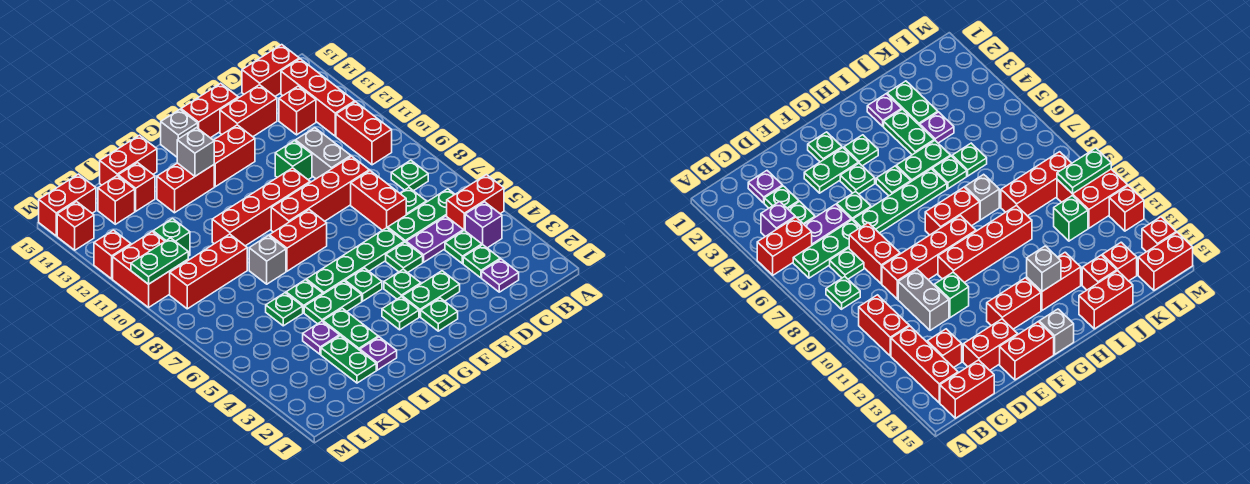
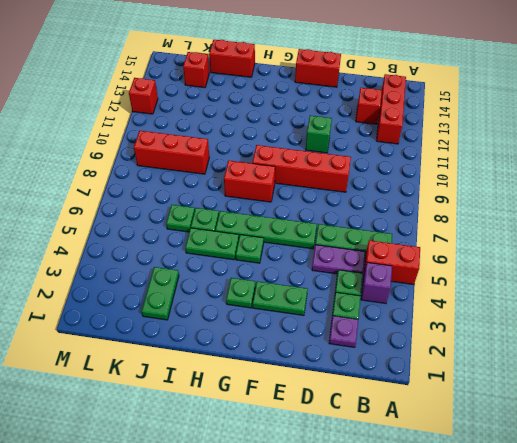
none -> green plate B8 level 1
none -> red brick B10:B11 level 1
none -> red brick B15:C15 level 1
none -> green plate C7 level 1

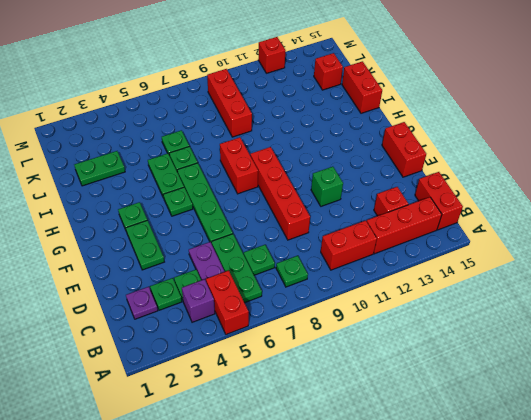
none -> red brick D7:D8 level 1
none -> grey brick D10:D11 level 1
none -> red brick D14:E14 level 1
none -> green plate E5 level 1

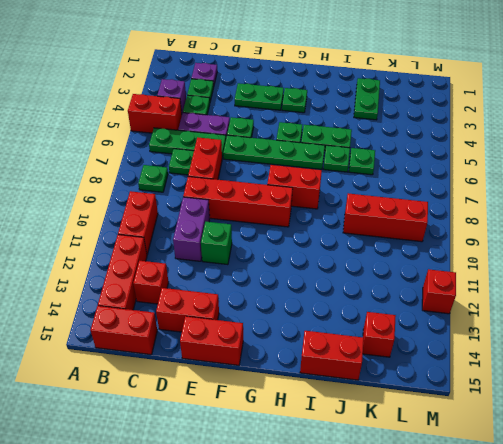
purple brick D10:D11 level 1 -> grey brick D10:D11 level 1
none -> green plate F2 level 1
none -> green plate F4 level 1
none -> red brick F10:I10 level 1
none -> red brick F13:G13 level 1

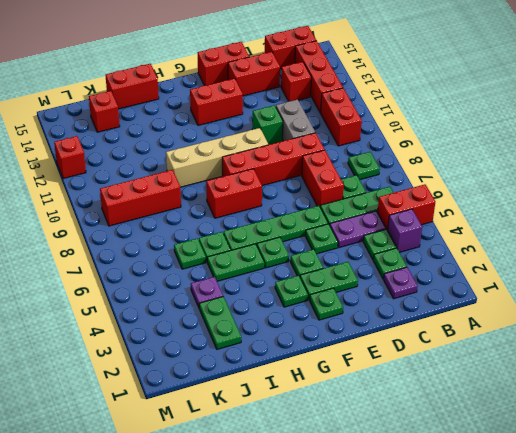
tan brick F10:I10 level 1 -> red brick F10:I10 level 1
none -> grey brick G15 level 1
none -> red brick H13:I13 level 1
none -> purple plate I2 level 1
none -> green plate I3:I4 level 1

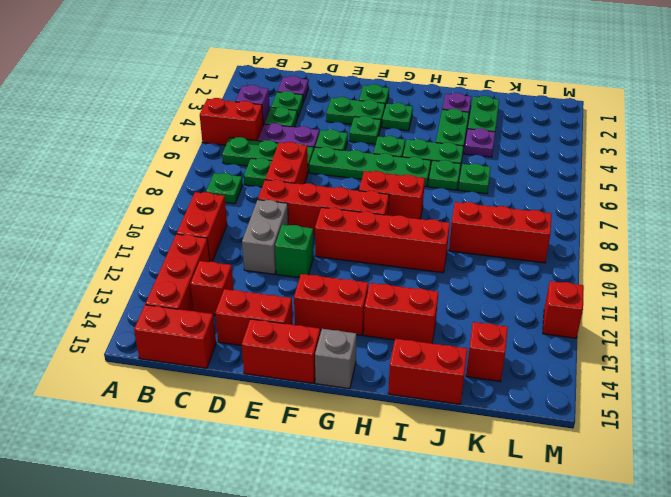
none -> grey brick I8 level 1
none -> red brick J14 level 1
none -> green brick K11 level 1
none -> red brick L10:M11 level 1

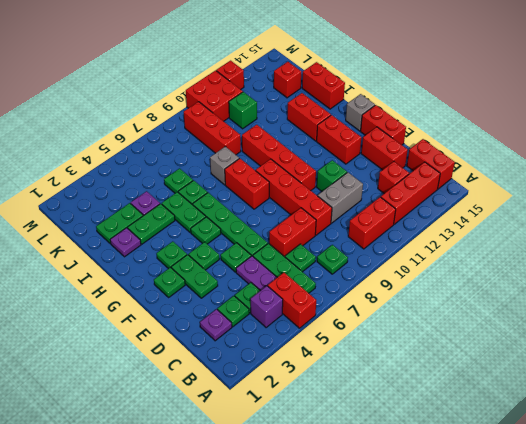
none -> red brick J14 level 1
none -> red brick L15:M15 level 1
none -> red brick M14 level 1
none -> grey brick H13 level 2

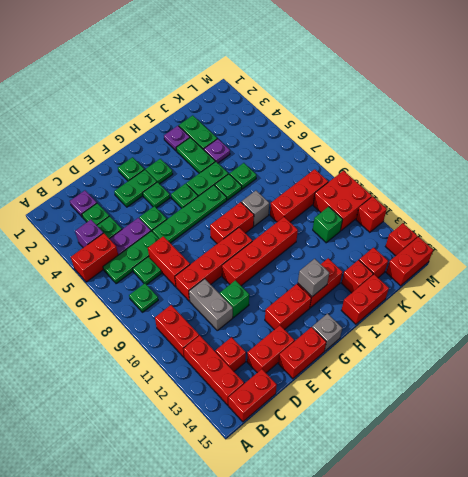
none -> green plate L10:M10 level 2

